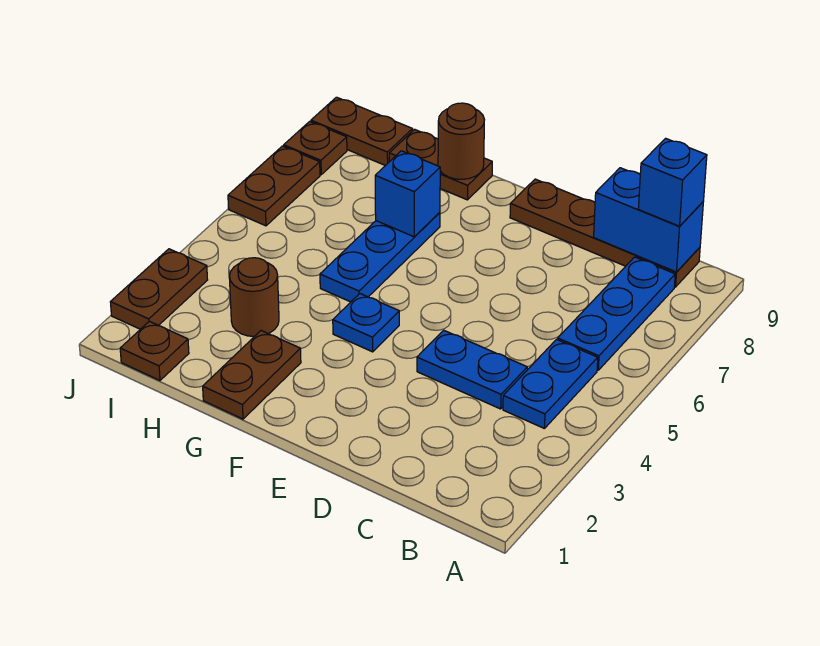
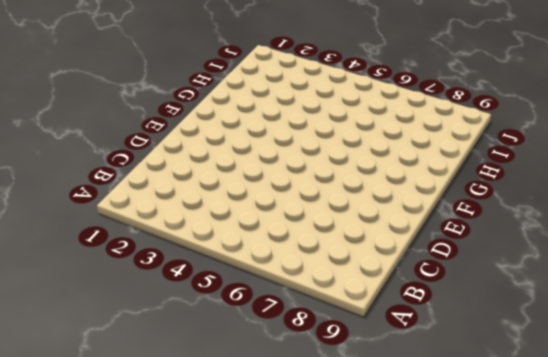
none -> blue plate B4:B5 level 1
none -> blue plate B6:B8 level 1
none -> brown plate B9:E9 level 1

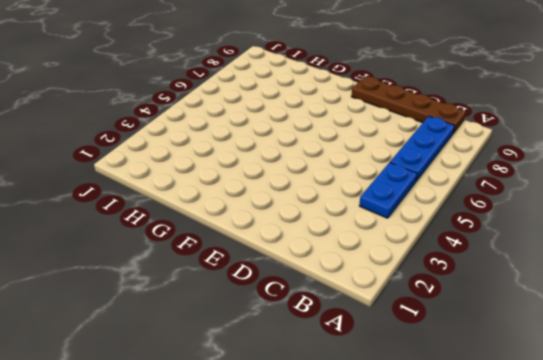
none -> blue plate C4:D4 level 1
none -> blue plate F4 level 1
none -> brown plate G1:G2 level 1

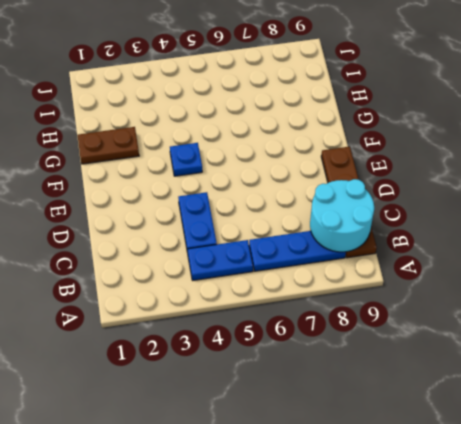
cyan round brick B8:C9 level 2 -> blue brick B9:C9 level 2
none -> blue plate G5:G7 level 1
none -> brown plate G9:H9 level 1
none -> brown round brick H3 level 1

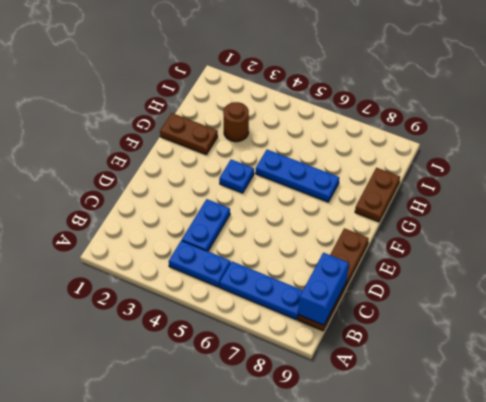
none -> brown plate I1 level 1
none -> brown plate I9:J9 level 1
none -> brown plate J2:J3 level 1

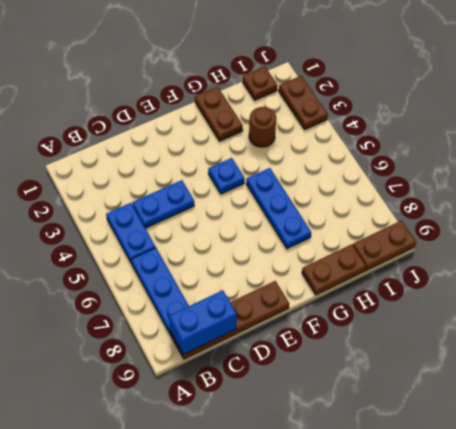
none -> brown plate J6:J7 level 1
none -> brown plate J8 level 1
none -> blue brick G7 level 2

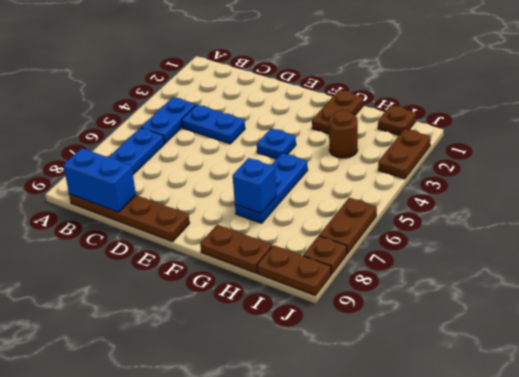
none -> brown round brick G9 level 2
none -> blue brick B9 level 3

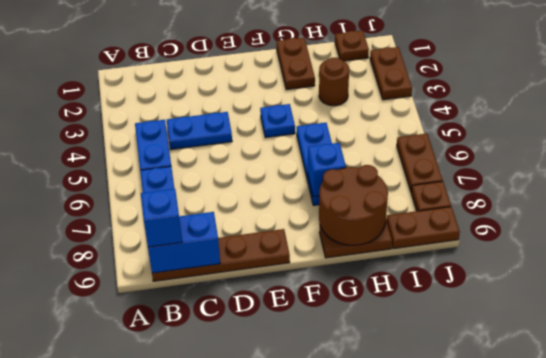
brown round brick G8:H9 level 2 -> brown round brick G9 level 2

